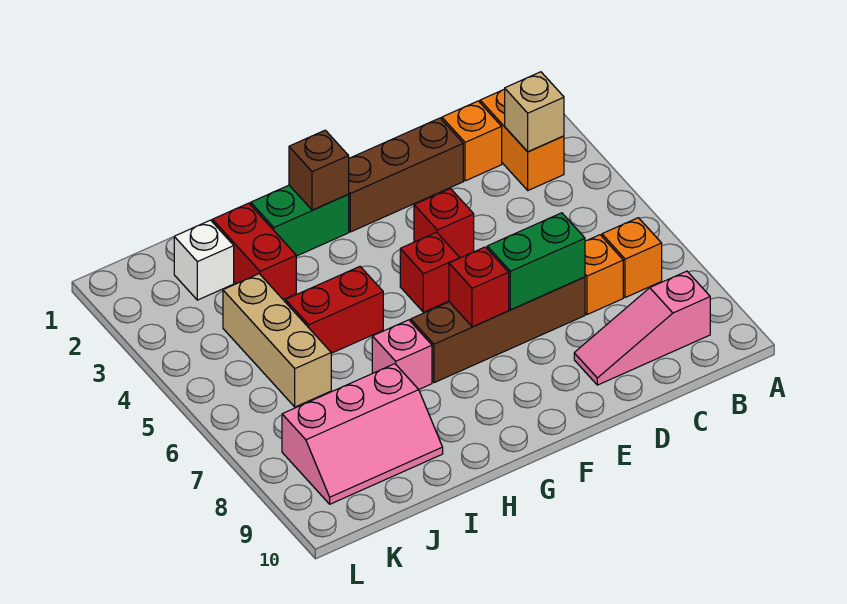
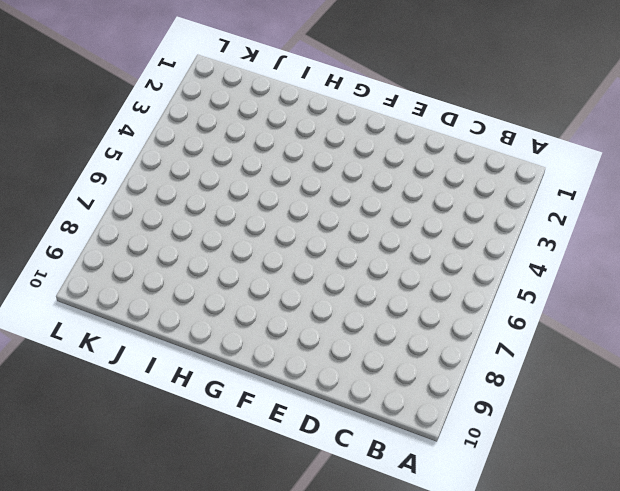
none -> orange brick B2:B3 level 1
none -> orange brick B7 level 1
none -> pink slope B9:D9 level 1 top B

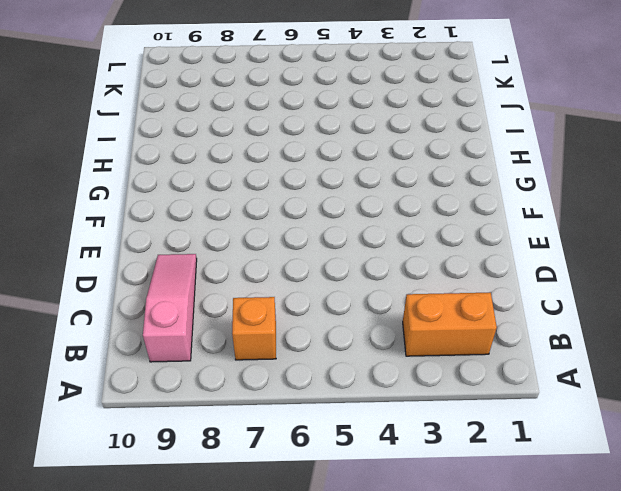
none -> orange brick C2 level 1
none -> orange brick C7 level 1
none -> brown brick D2:F2 level 1

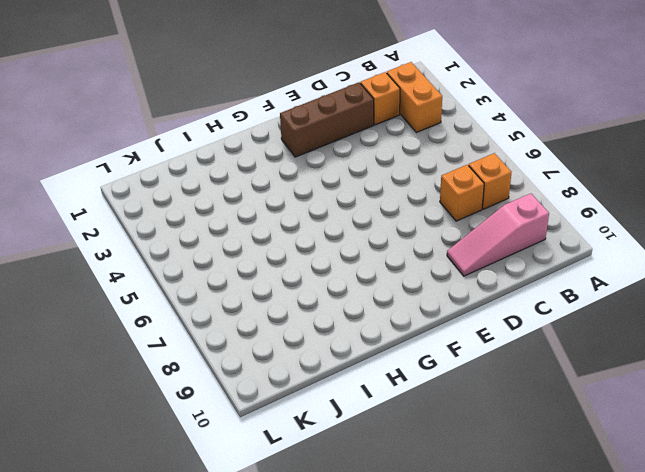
none -> brown brick D7:G7 level 1
none -> red brick E4 level 1
none -> red brick F5 level 1

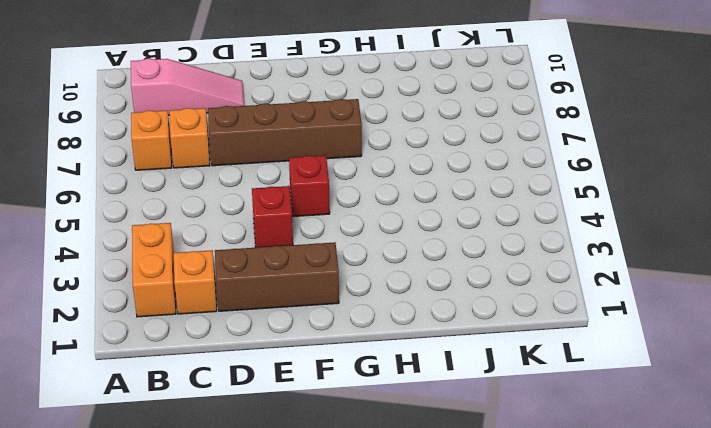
none -> green brick G2:H2 level 1
none -> red brick H5:I5 level 1
none -> pink brick H7 level 1

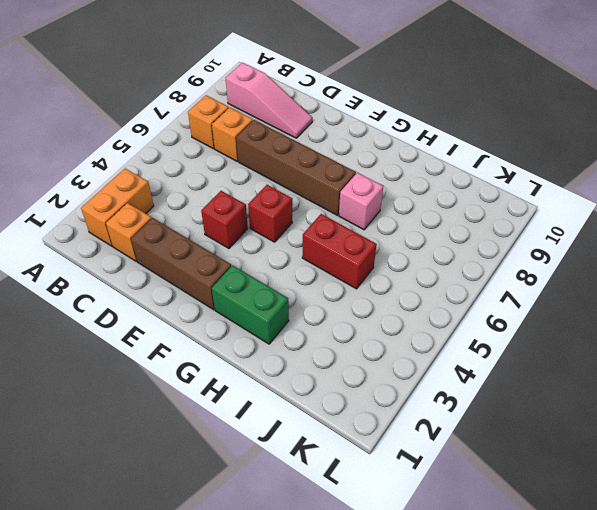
none -> red brick I2:I3 level 1
none -> pink slope I8:K9 level 1 top 8
none -> white brick J2 level 1

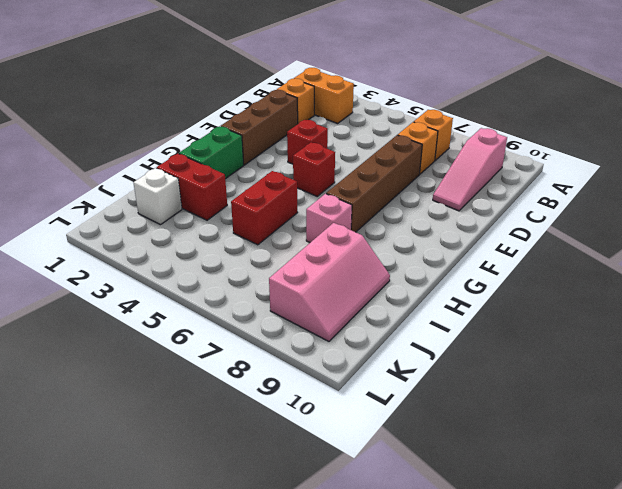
none -> tan brick J4:J6 level 1
none -> tan brick B3 level 2
none -> green brick D7:E7 level 2

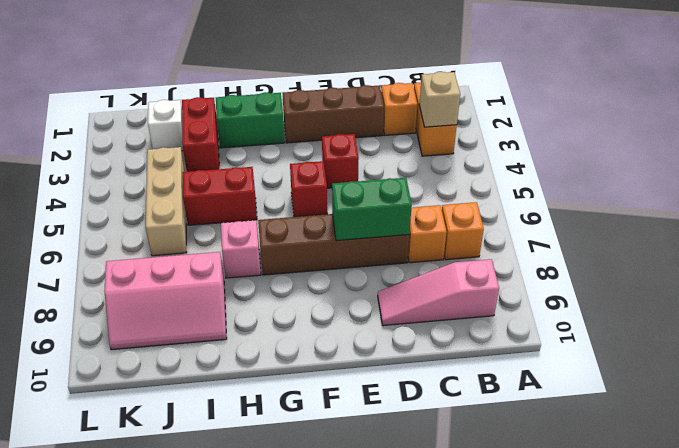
none -> red brick F7 level 2
none -> brown brick G2 level 2

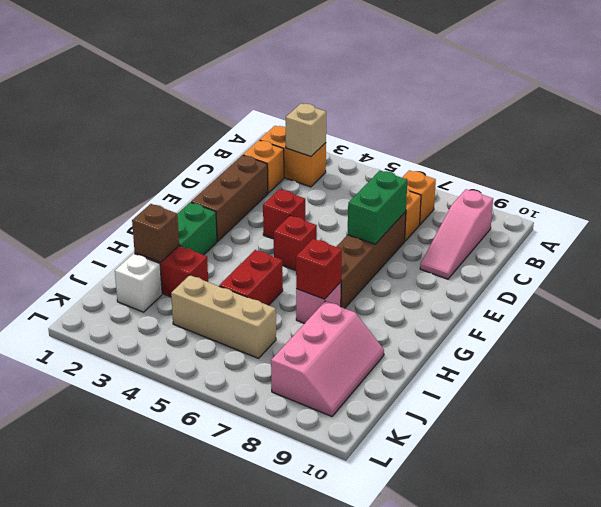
red brick H7 level 2 -> red brick F7 level 2
brown brick I2 level 2 -> brown brick G2 level 2

